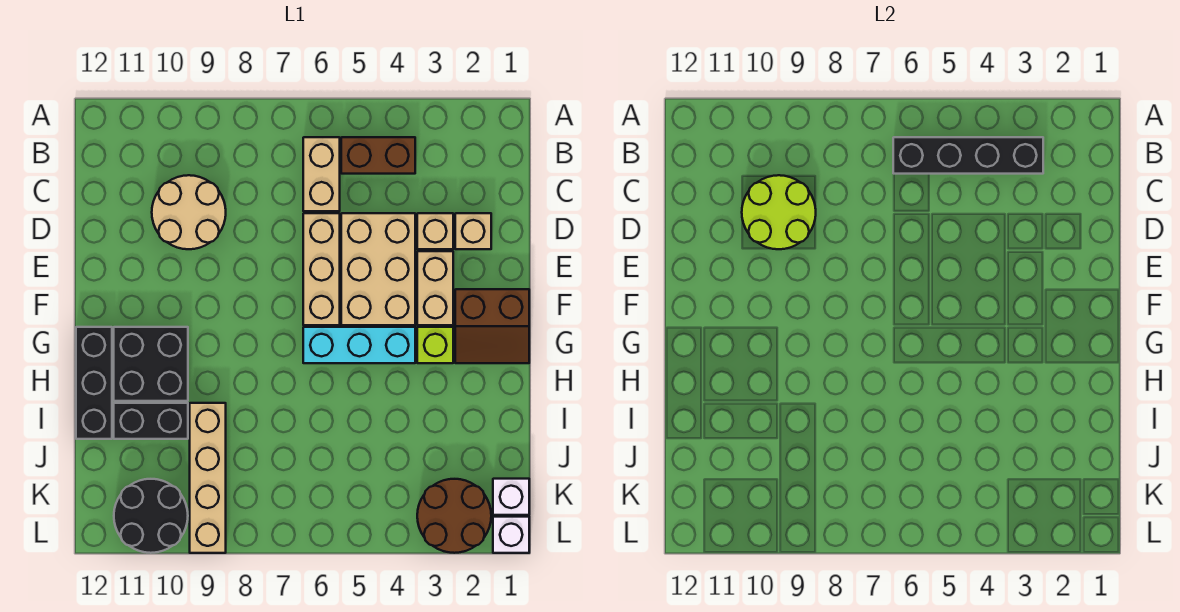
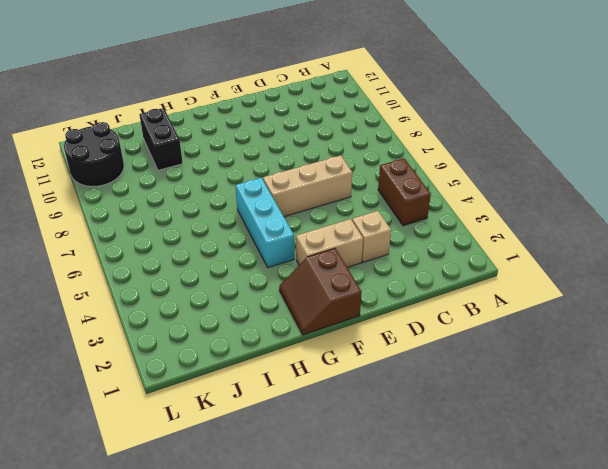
none -> tan brick B6:C6 level 1
none -> tan round brick C9:D10 level 1
none -> tan brick D2 level 1

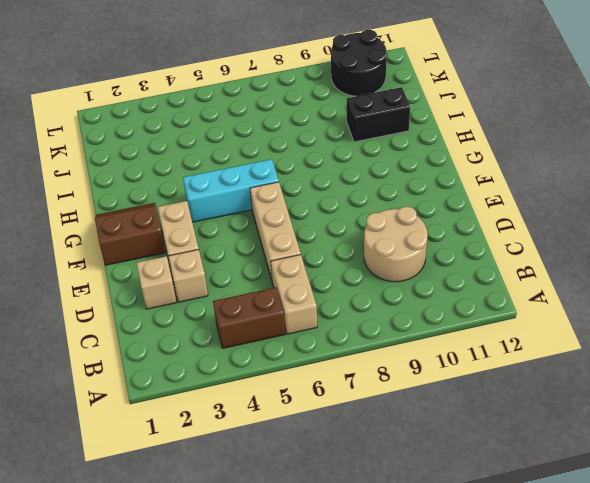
none -> tan brick D4:F5 level 1
none -> lime brick G3 level 1
none -> black brick G10:H11 level 1

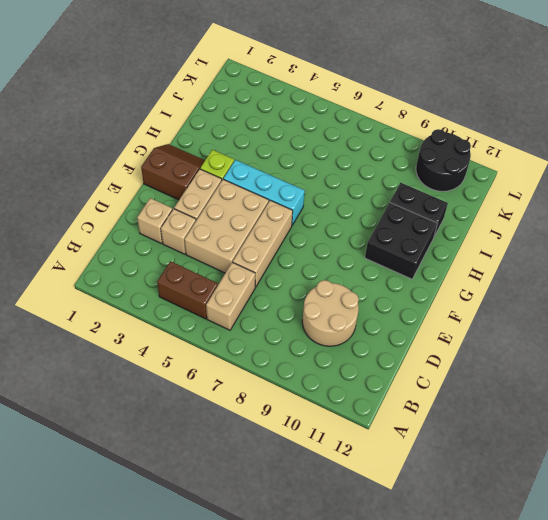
none -> black brick G12:I12 level 1
none -> tan brick I9:L9 level 1
none -> white brick K1 level 1

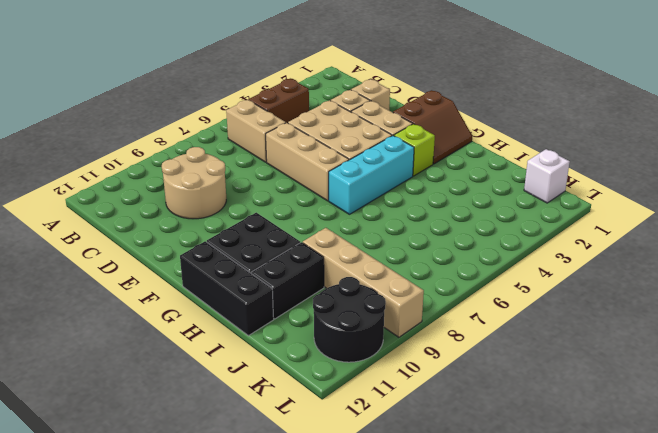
none -> brown round brick K2:L3 level 1
none -> white brick L1 level 1
none -> black brick B3:B6 level 2

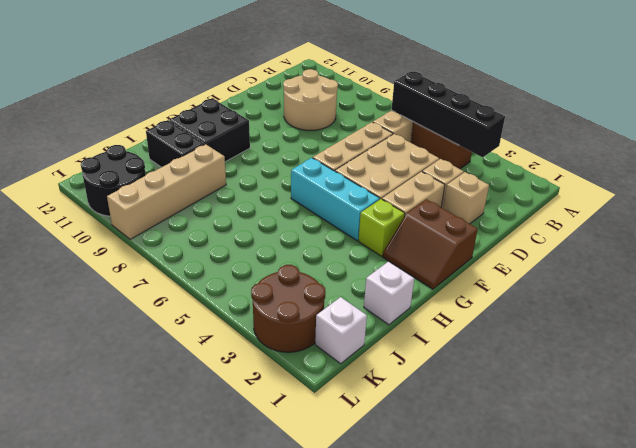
white brick I1 level 1 -> white brick L1 level 1
none -> black brick G12:I12 level 1
none -> lime round brick C9:D10 level 2

